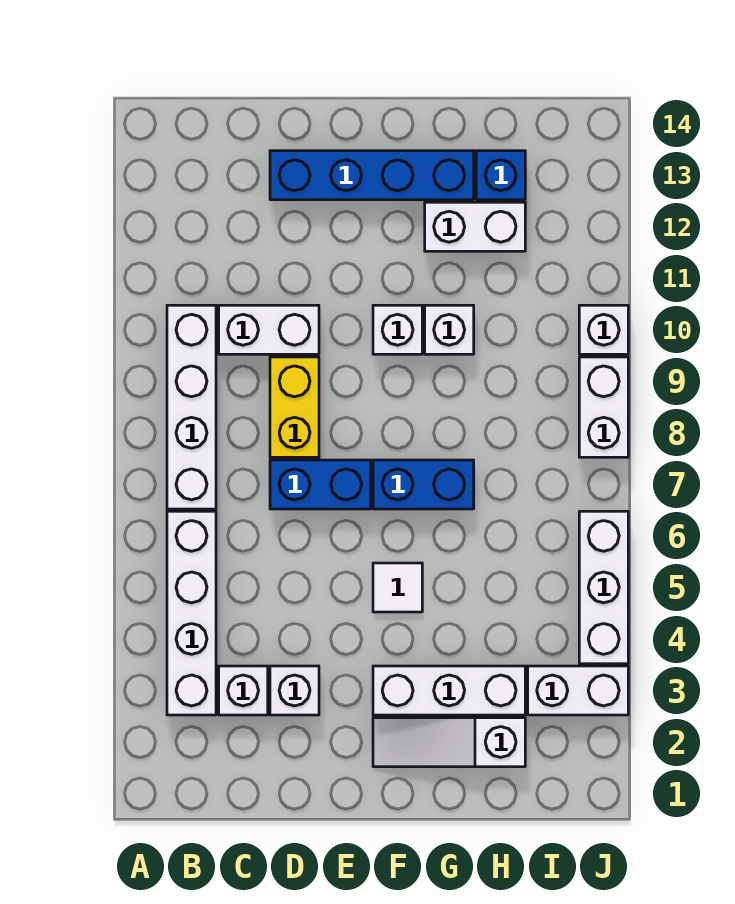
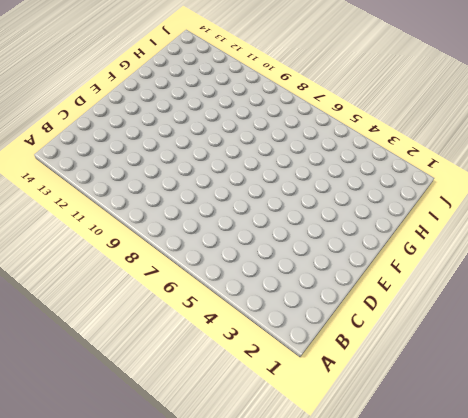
none -> white brick B3:B6 level 1
none -> white brick B7:B10 level 1
none -> white brick C3 level 1

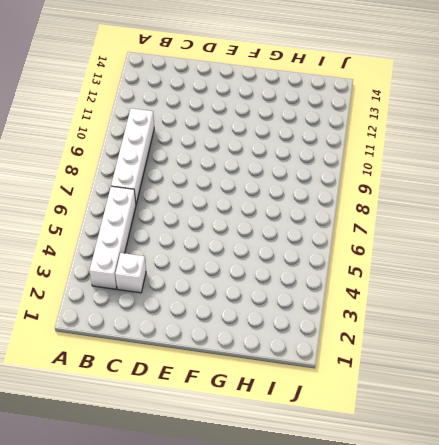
none -> white brick C10:D10 level 1
none -> white brick D3 level 1
none -> blue brick D7:E7 level 1

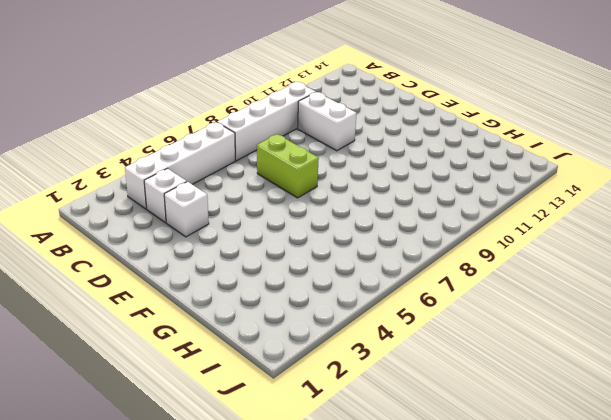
lime brick D7:E7 level 1 -> blue brick D7:E7 level 1
none -> yellow brick D8:D9 level 1
none -> blue brick D13:G13 level 1
none -> white slope F2:H2 level 1 top H

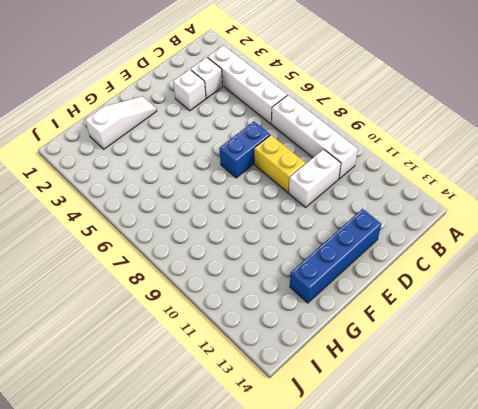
none -> white brick F3:H3 level 1
none -> white tile F5 level 1
none -> blue brick F7:G7 level 1

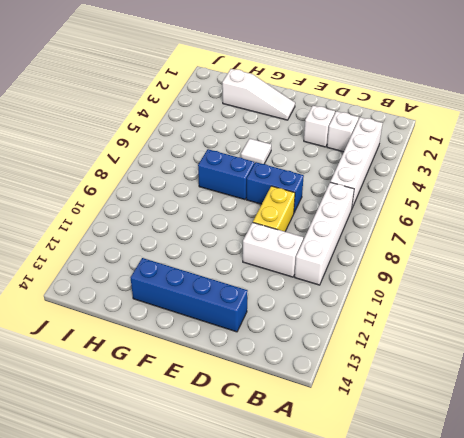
none -> white brick F3:H3 level 1
none -> white brick F10 level 1
none -> white brick G10 level 1

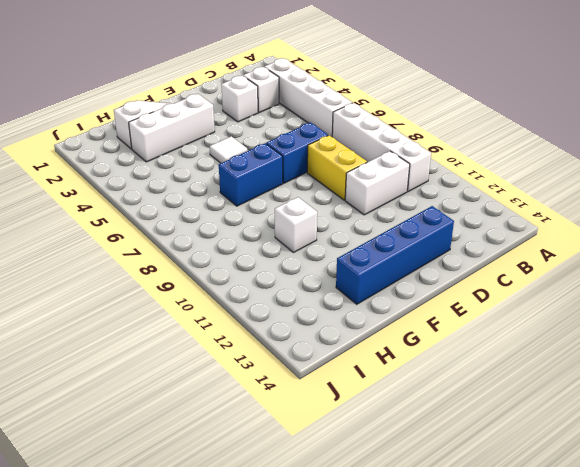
none -> white brick F10 level 1
none -> white brick G12:H12 level 1
none -> blue brick H13 level 1

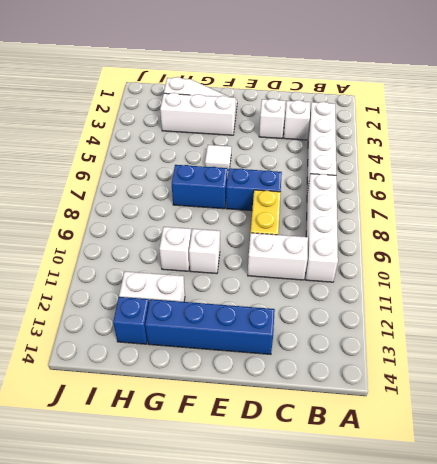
none -> white brick I3:J3 level 1
none -> white brick J4:J6 level 1
none -> white brick J8:J9 level 1

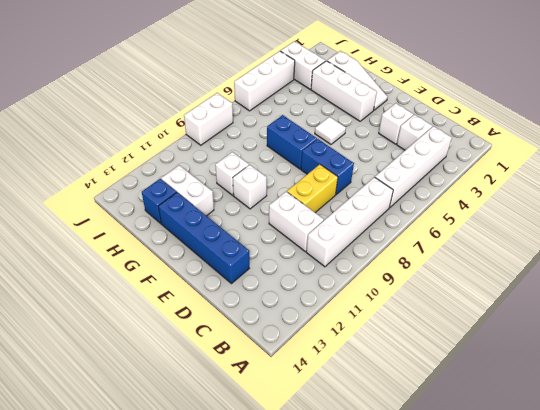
none -> white brick J10 level 1

